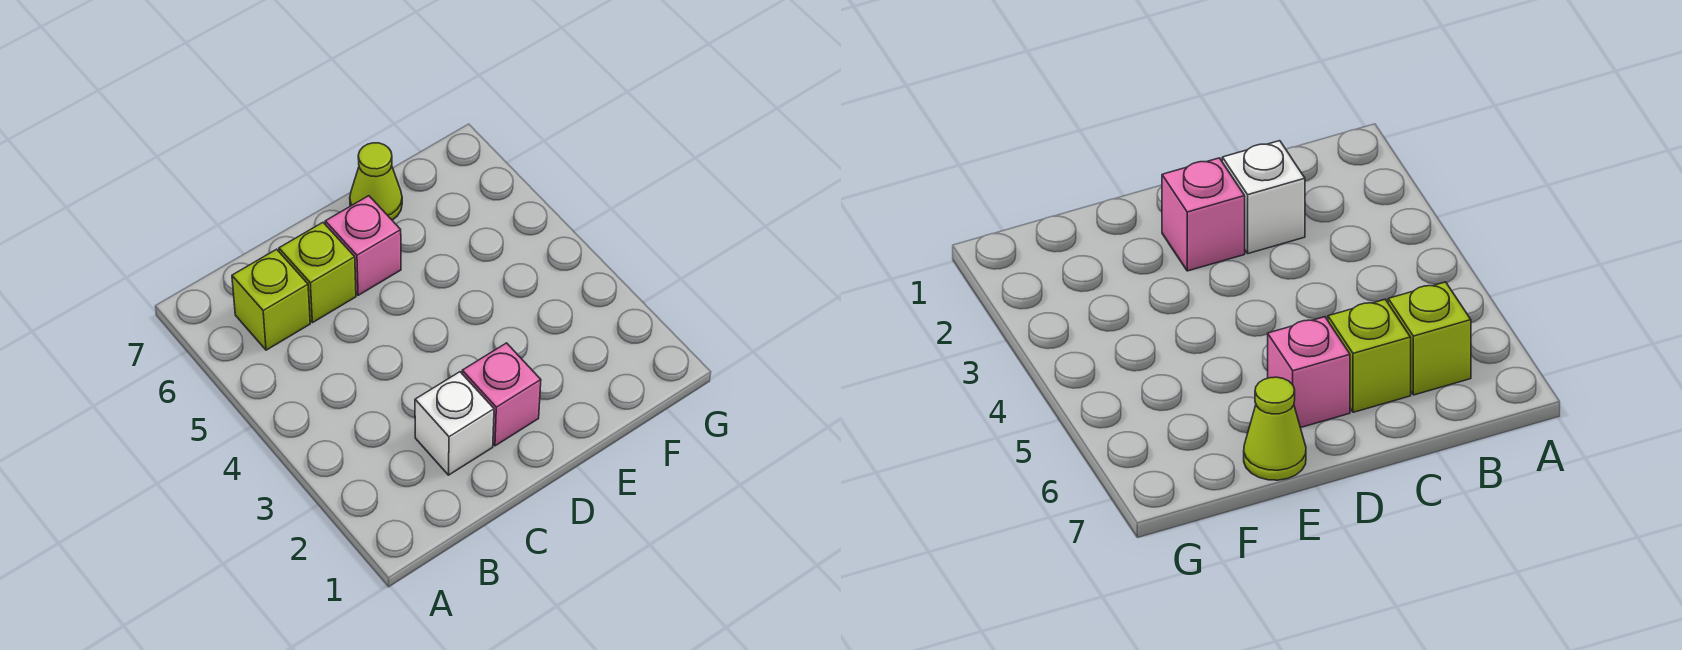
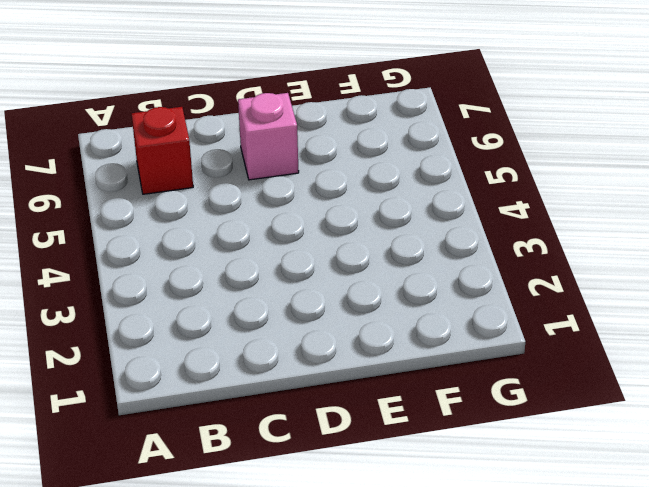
red brick B6 level 1 -> lime brick B6 level 1
none -> white brick C2 level 1
none -> lime brick C6 level 1

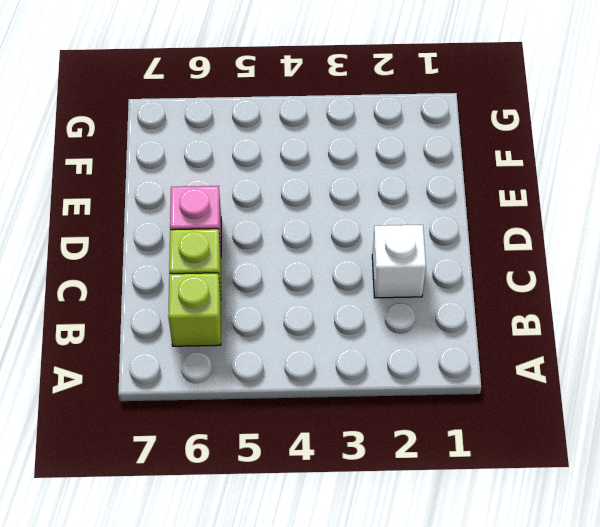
none -> pink brick D2 level 1
none -> lime cone E7 level 1

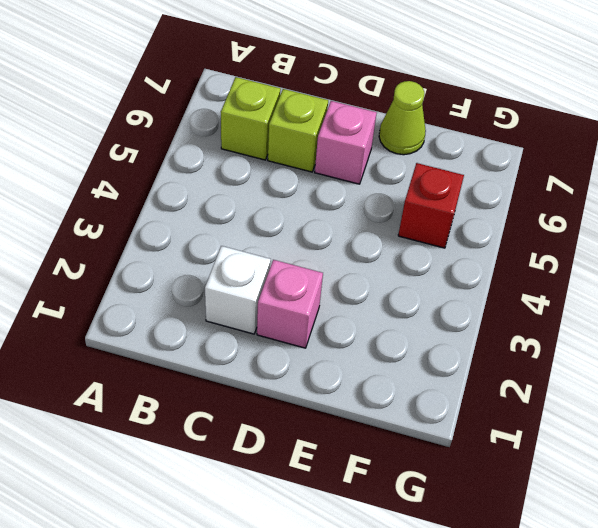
red brick F5 level 1 -> none

